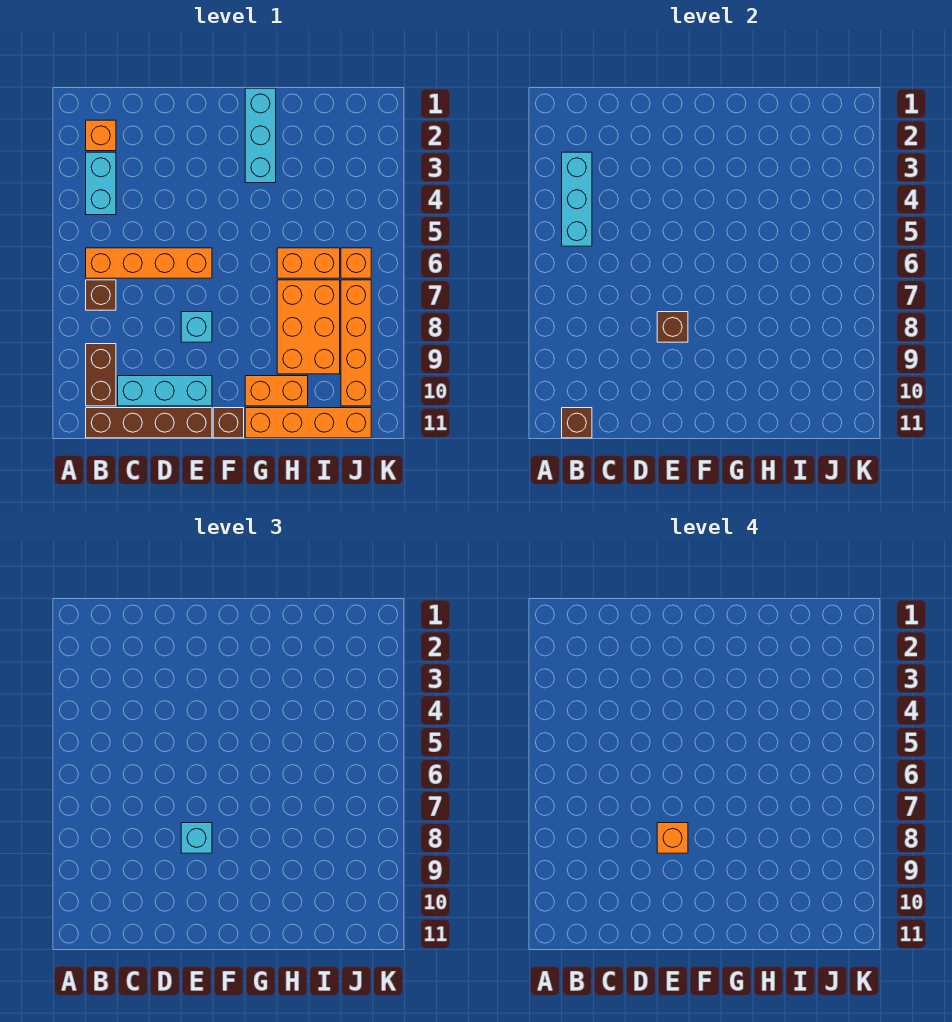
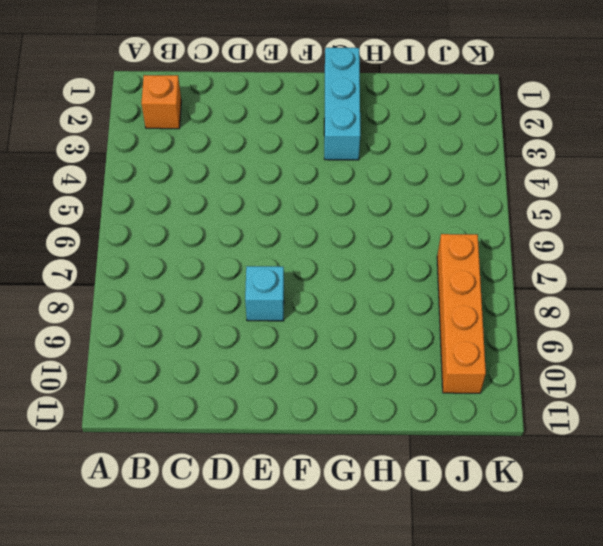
none -> cyan brick B3:B4 level 1
none -> orange brick B6:E6 level 1
none -> brown brick B7 level 1

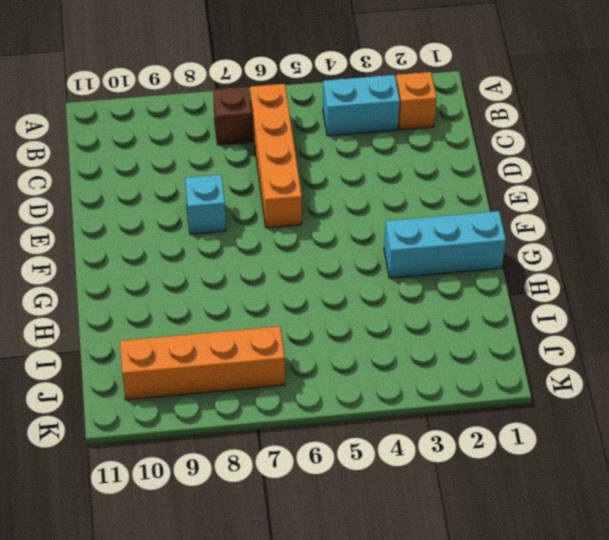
none -> brown brick B9:B10 level 1
none -> brown brick B11:E11 level 1
none -> cyan brick C10:E10 level 1

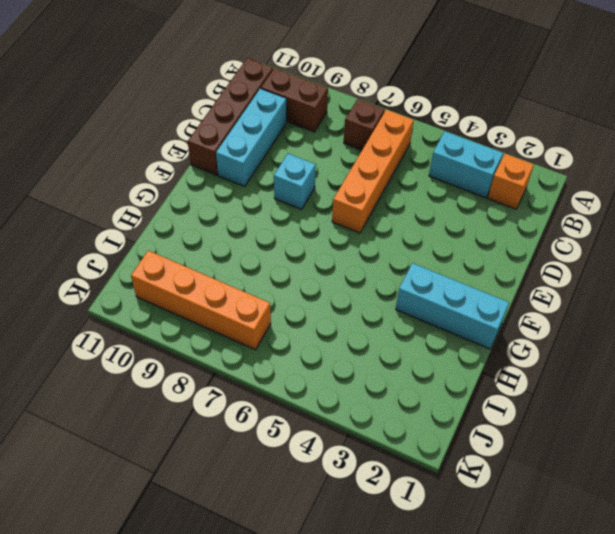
none -> brown brick F11 level 1
none -> orange brick G10:H10 level 1
none -> orange brick G11:J11 level 1

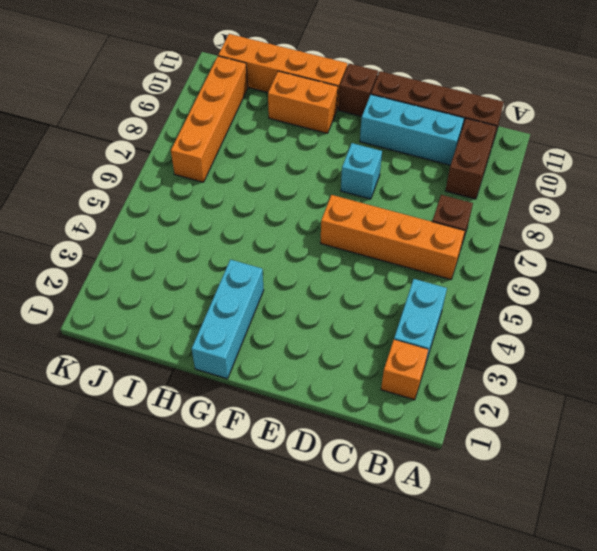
none -> orange brick H6:I6 level 1
none -> orange brick H7:I9 level 1
none -> orange brick J6 level 1

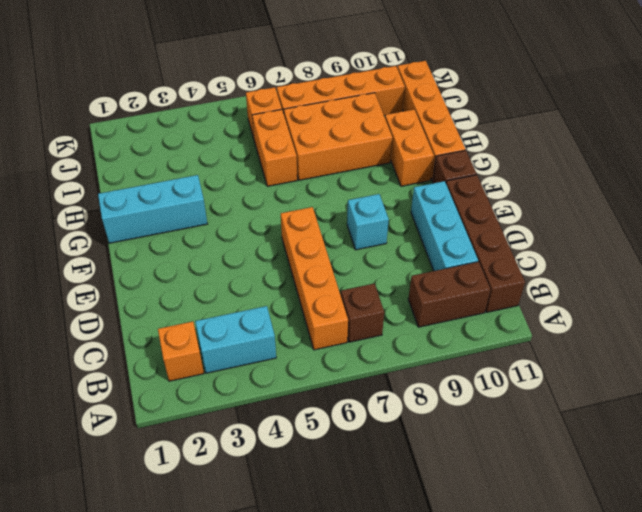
none -> cyan brick B3:B5 level 2
none -> brown brick B11 level 2
none -> brown brick E8 level 2

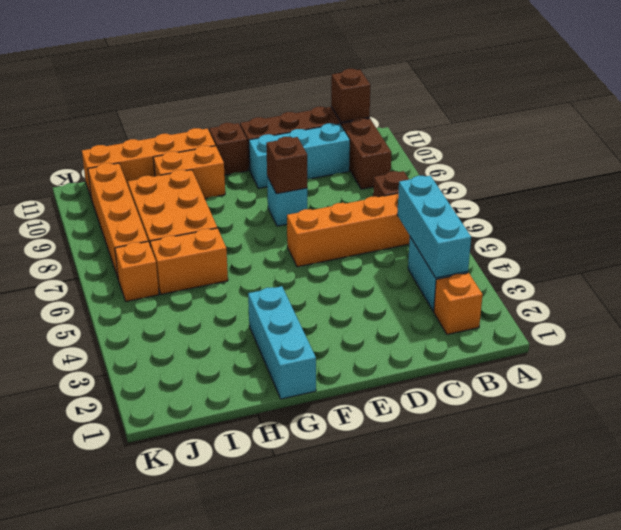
none -> cyan brick E8 level 3
none -> orange brick E8 level 4

